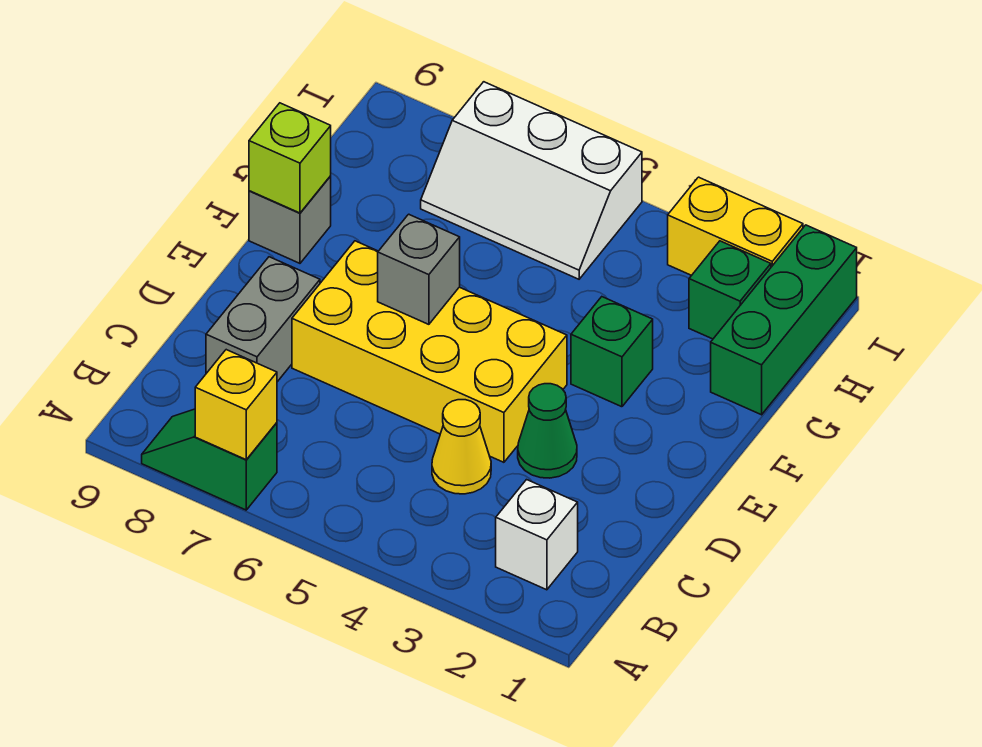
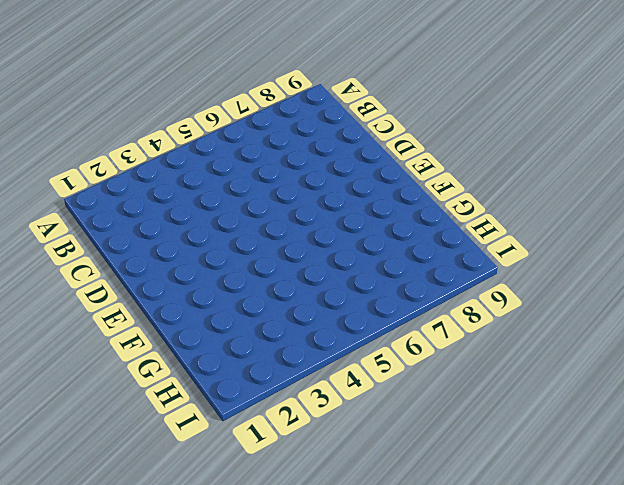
none -> green slope A7:A8 level 1 top 7
none -> white brick B2 level 1
none -> yellow cone C4 level 1

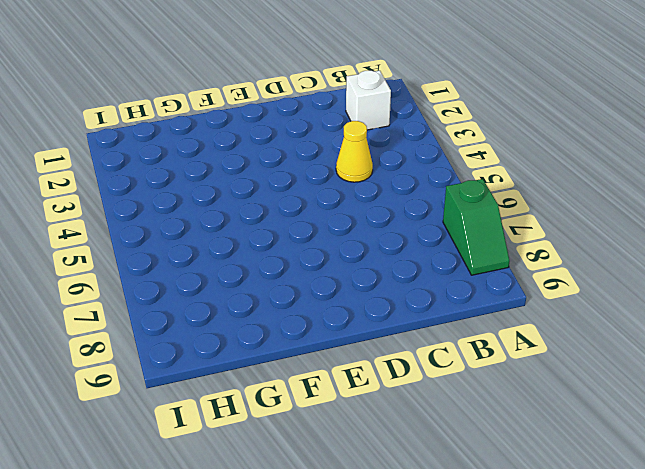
none -> grey brick C8:D8 level 1
none -> green cone D3 level 1
none -> yellow brick D4:E7 level 1

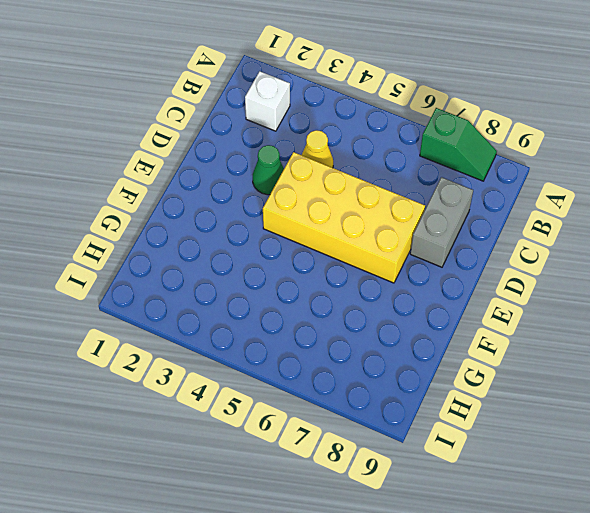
none -> green brick F3 level 1
none -> grey brick F9 level 1
none -> green brick G1:I1 level 1

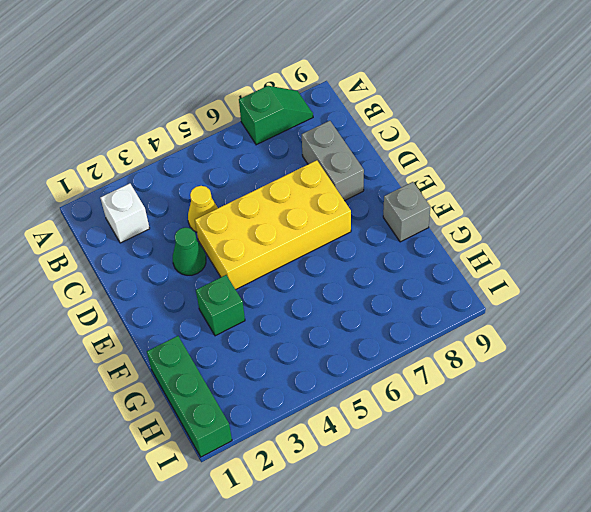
none -> green brick H2 level 1
none -> white slope H5:I7 level 1 top I
none -> yellow brick I2:I3 level 1

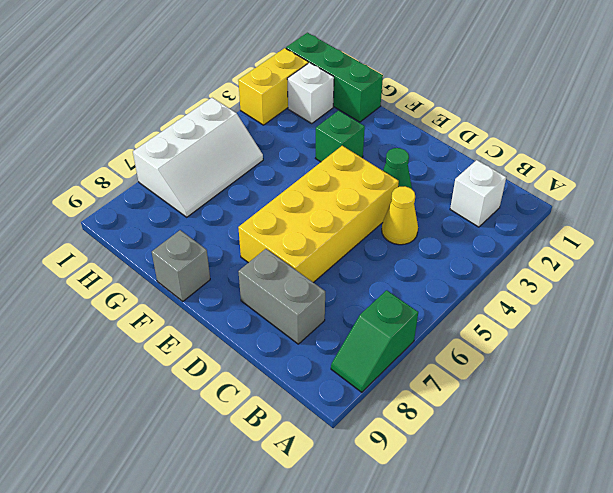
white brick H2 level 1 -> green brick H2 level 1
none -> yellow brick A7 level 2
none -> grey brick E6 level 2
none -> lime brick F9 level 2

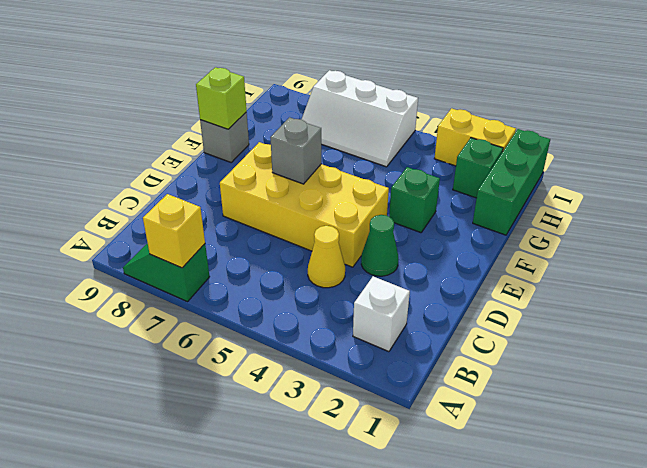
none -> grey brick C8:D8 level 1

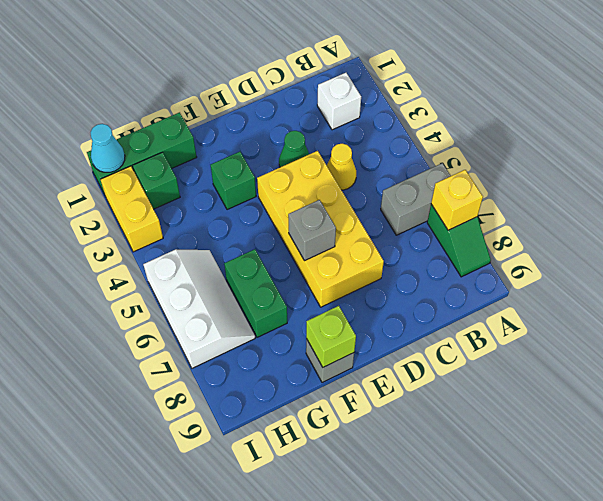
grey brick A6:B6 level 1 -> grey brick C8:D8 level 1
green brick G6:G7 level 1 -> none
cyan cone I1 level 2 -> none

